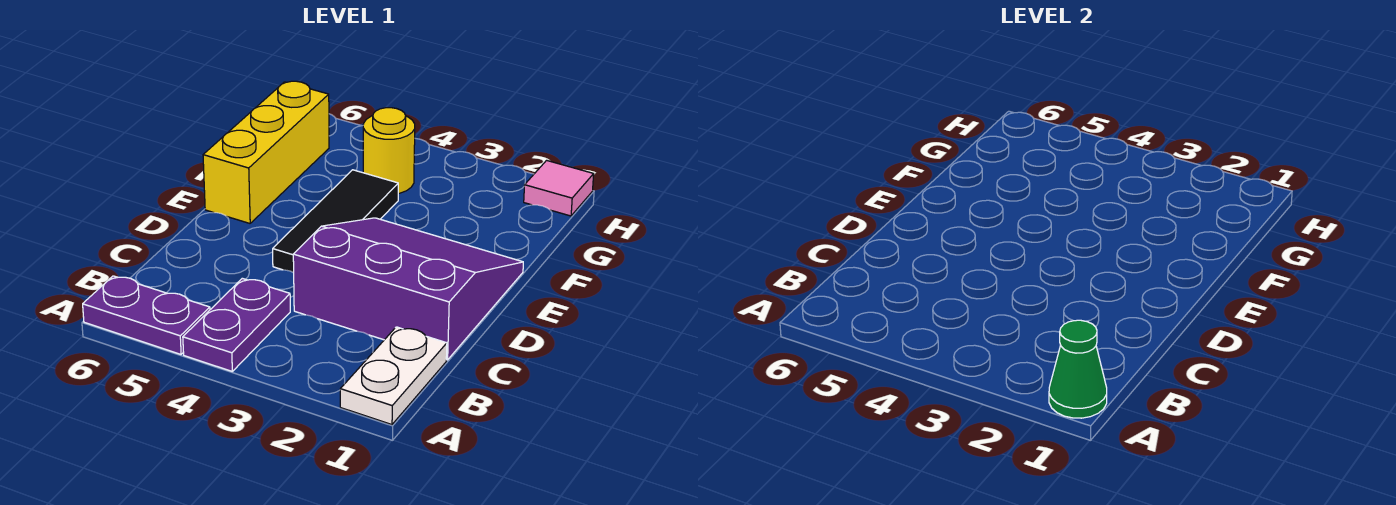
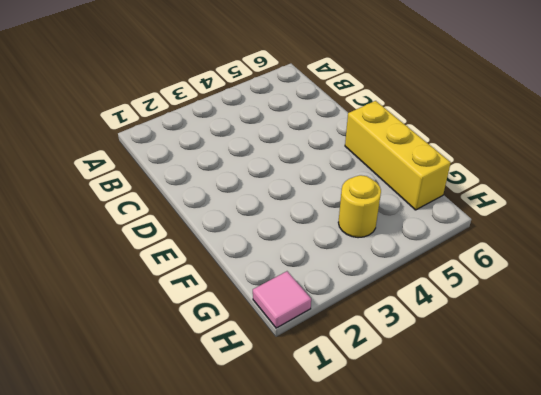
none -> white plate A1:B1 level 1
none -> purple plate A4:B4 level 1

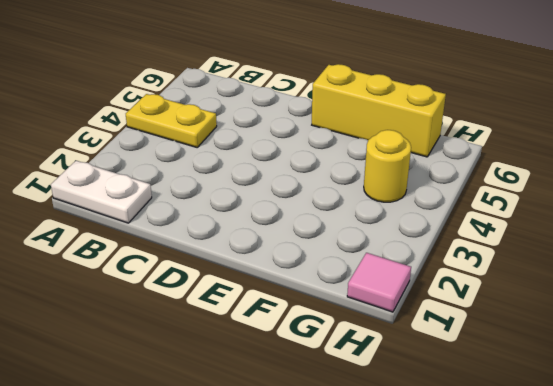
yellow plate A4:B4 level 1 -> purple plate A4:B4 level 1
none -> purple plate A5:A6 level 1
none -> purple slope C1:E3 level 1 top C

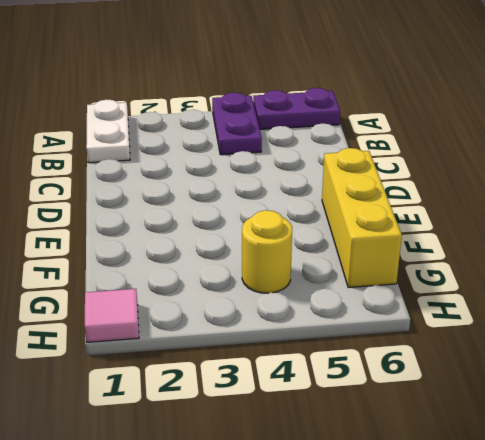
none -> purple slope C1:E3 level 1 top C
none -> black tile D4:F4 level 1

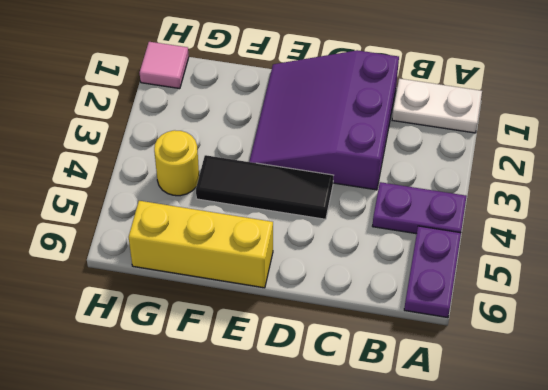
none -> green cone A1 level 2

